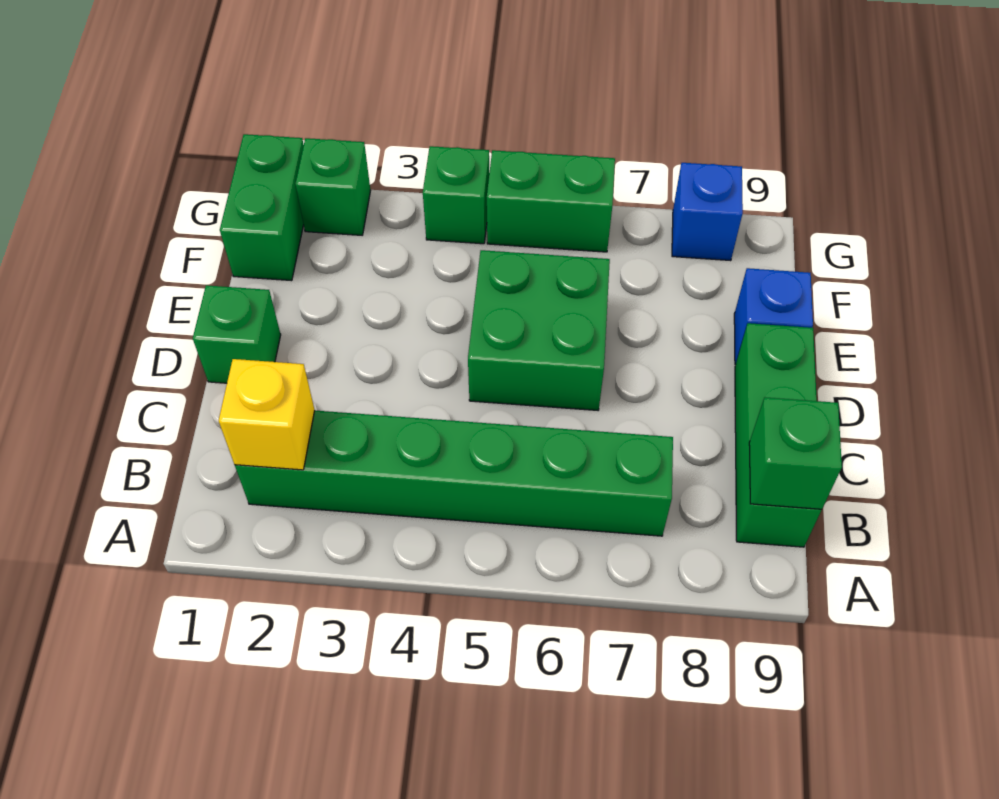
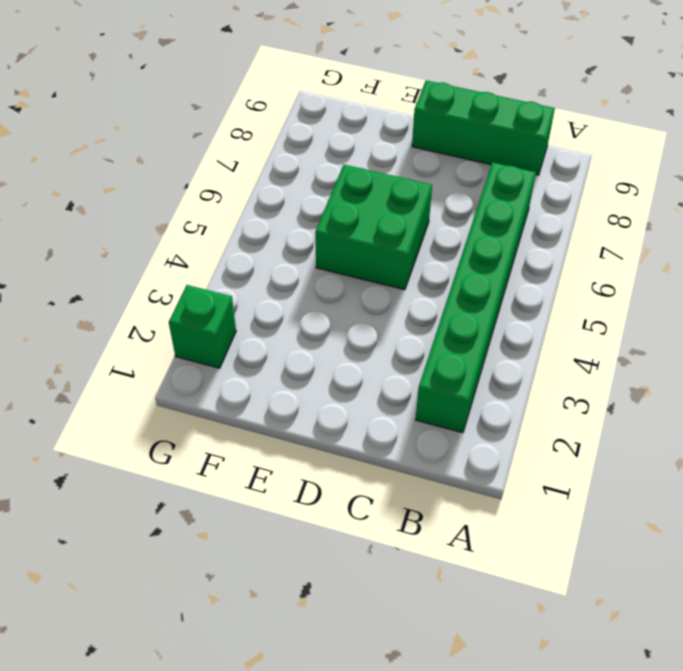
none -> green brick D1 level 1
none -> blue brick E9 level 1
none -> green brick F1:G1 level 1

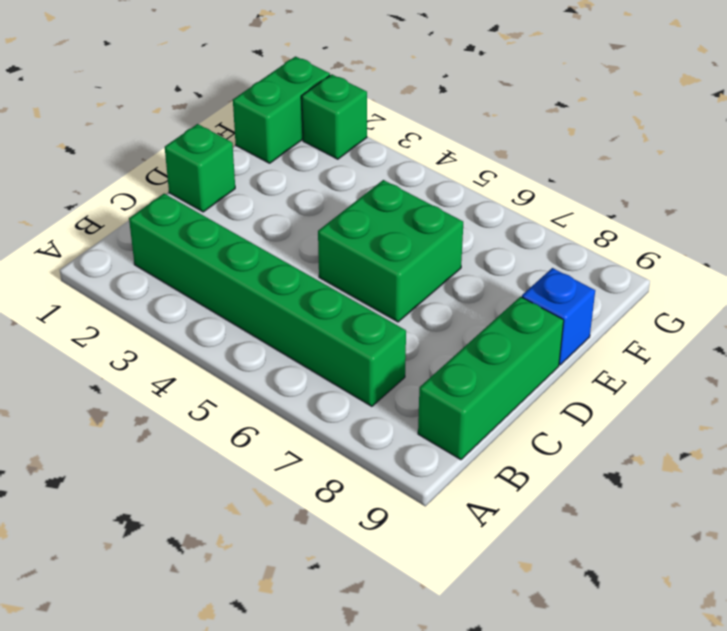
none -> green brick G4 level 1
none -> green brick G5:G6 level 1
none -> blue brick G8 level 1

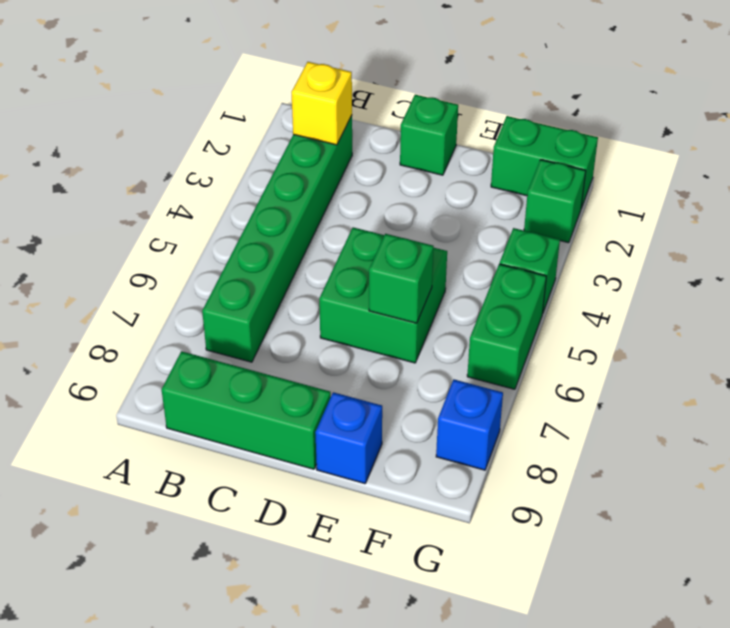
green brick E6 level 2 -> green brick B9 level 2

